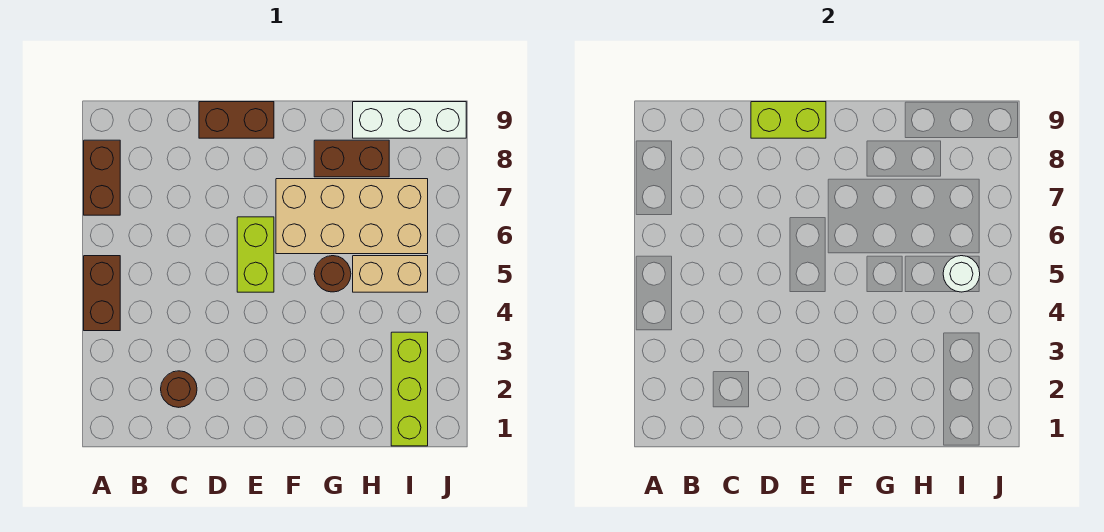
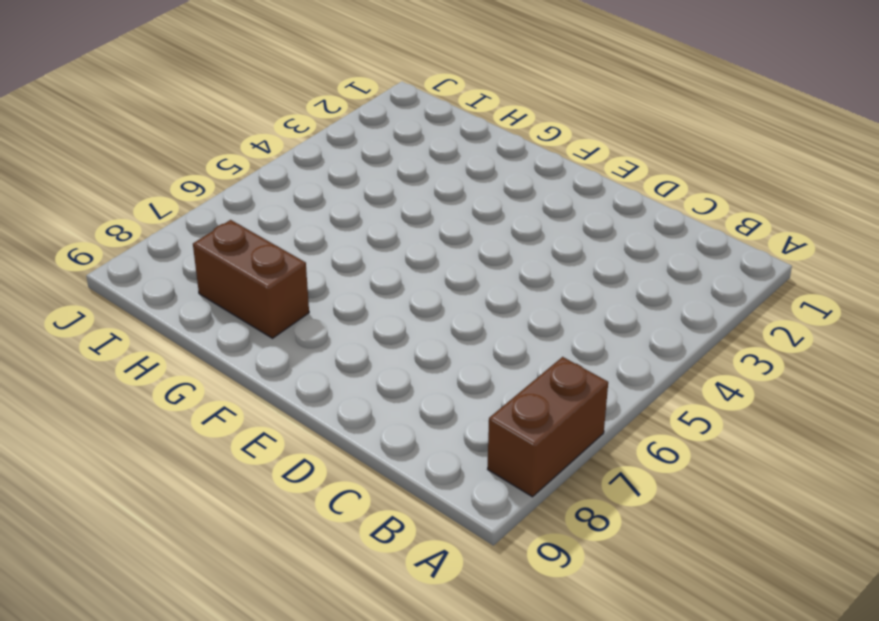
none -> brown brick A4:A5 level 1
none -> brown round brick C2 level 1
none -> brown brick D9:E9 level 1

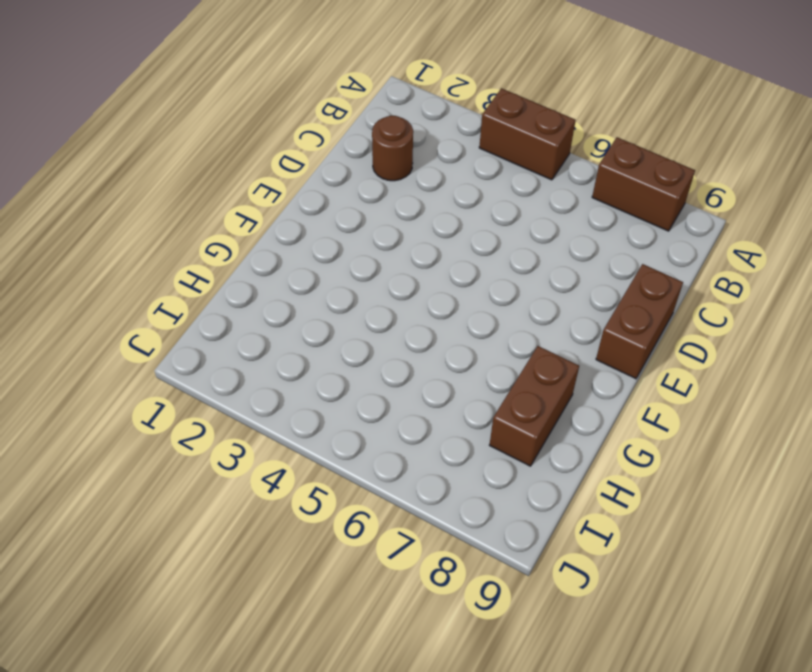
none -> lime brick E5:E6 level 1
none -> tan brick F6:I7 level 1
none -> brown round brick G5 level 1

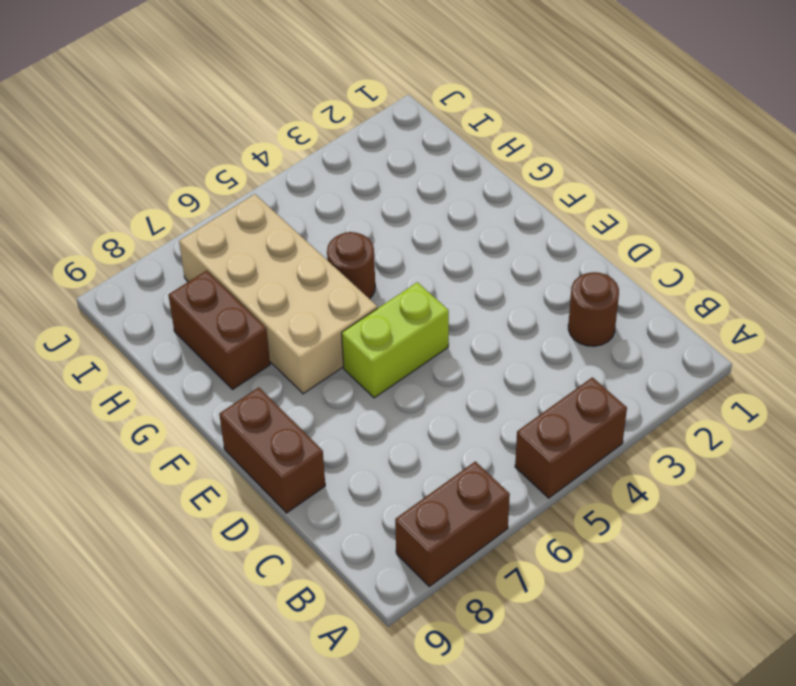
none -> tan brick H5:I5 level 1
none -> white brick H9:J9 level 1
none -> lime brick I1:I3 level 1

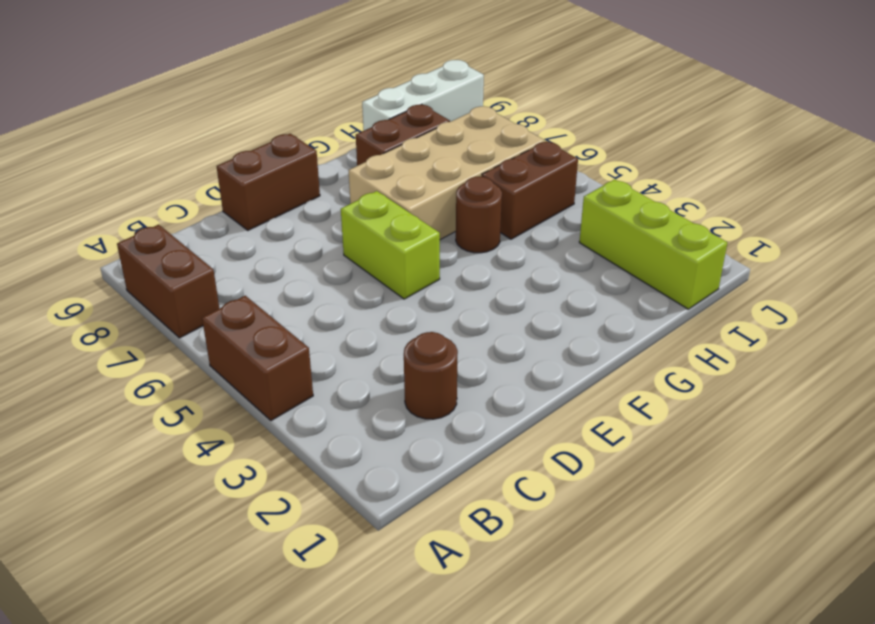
brown brick H5:I5 level 1 -> tan brick H5:I5 level 1
none -> lime brick D9:E9 level 2
none -> white round brick I5 level 2

